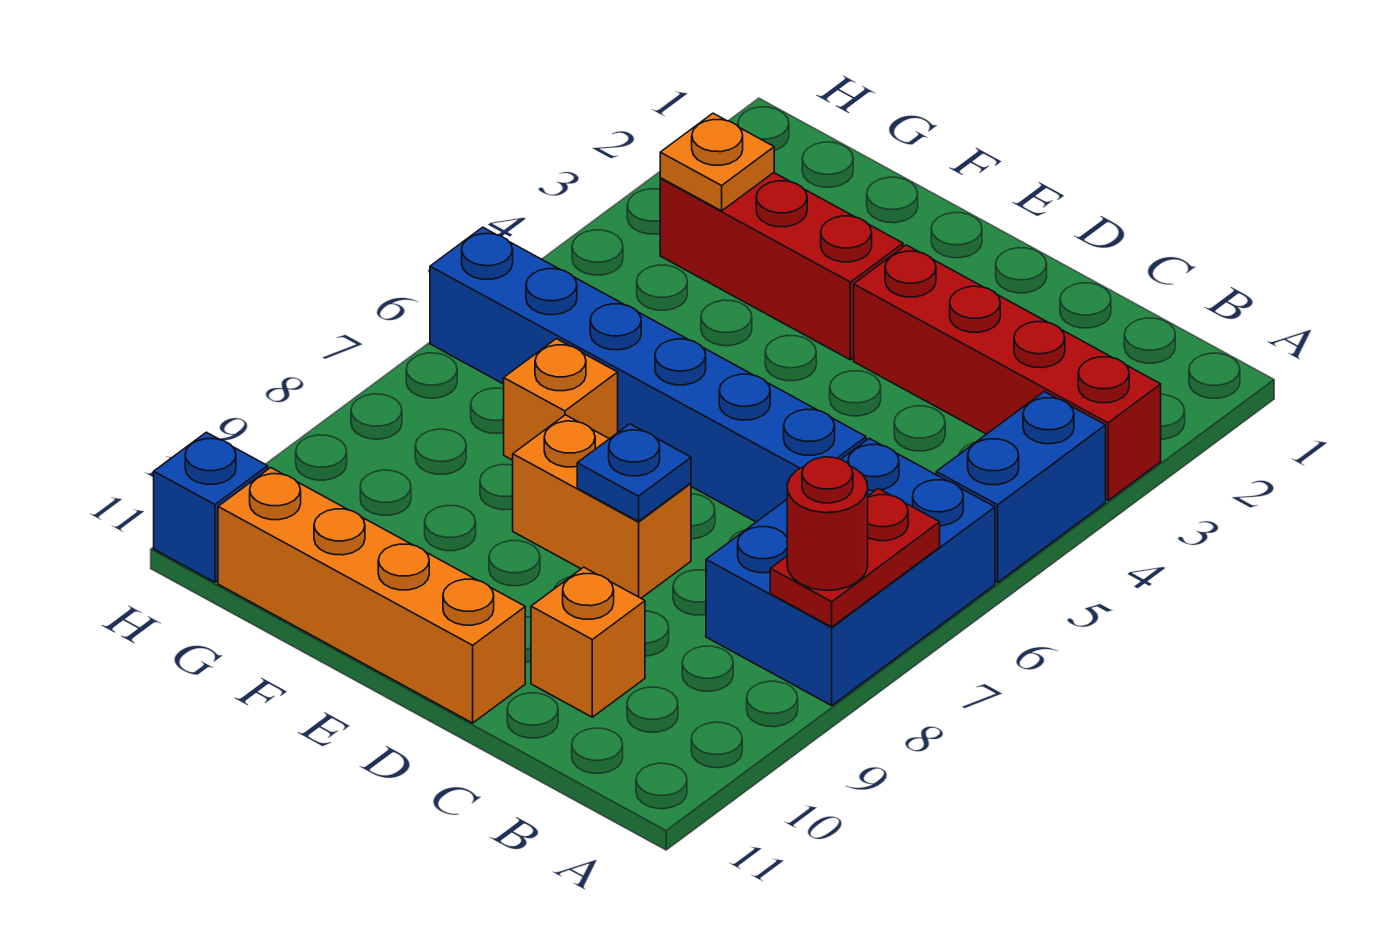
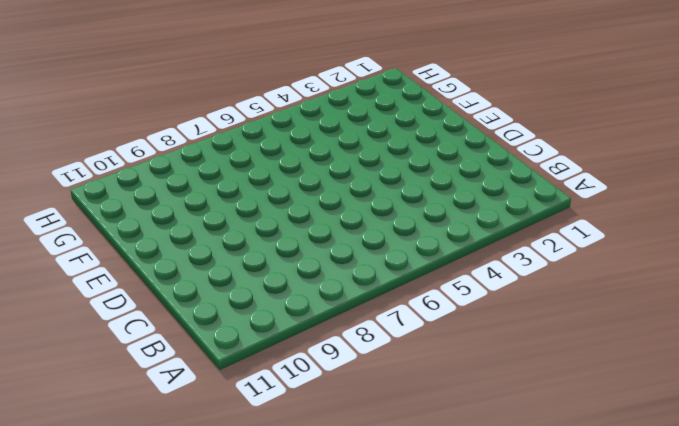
none -> red brick A3:D3 level 1
none -> blue brick A4:A5 level 1
none -> blue brick A6:B8 level 1

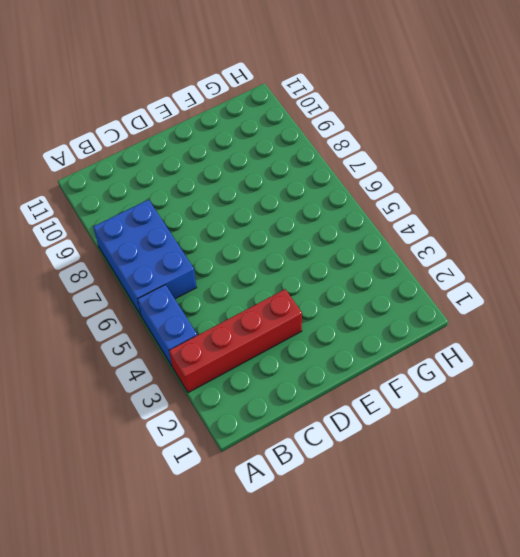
none -> blue brick C6:H6 level 1
none -> orange brick C10 level 1
none -> orange brick D8:E8 level 1

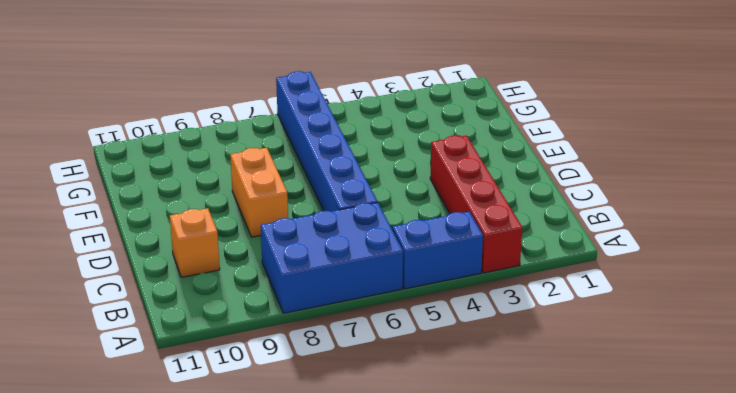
none -> orange brick D11:G11 level 1
none -> red brick E3:G3 level 1
none -> orange brick F7 level 1

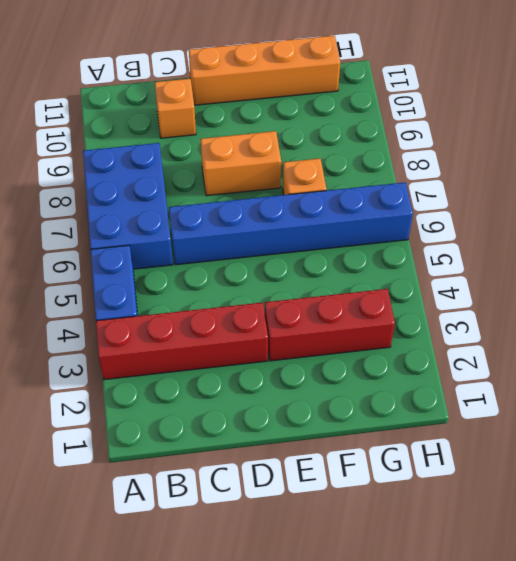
none -> blue brick H11 level 1
none -> red plate A7:A8 level 2
none -> blue plate D8 level 2

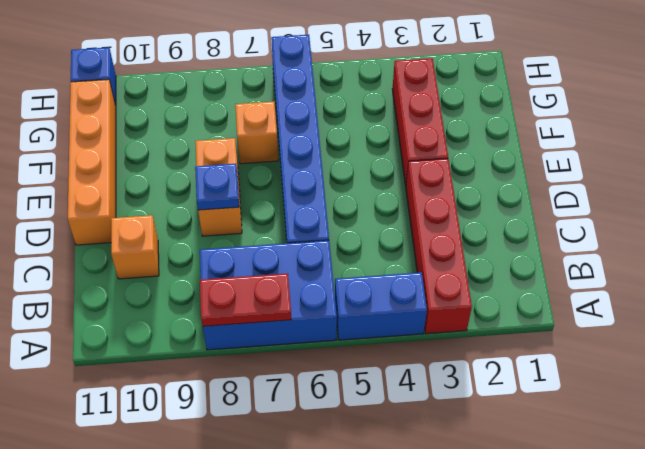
none -> orange plate G3 level 2
none -> red round brick A8 level 3

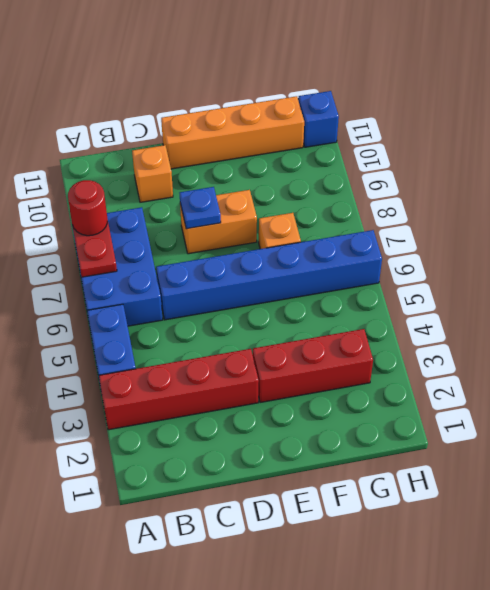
none -> orange plate G3 level 2

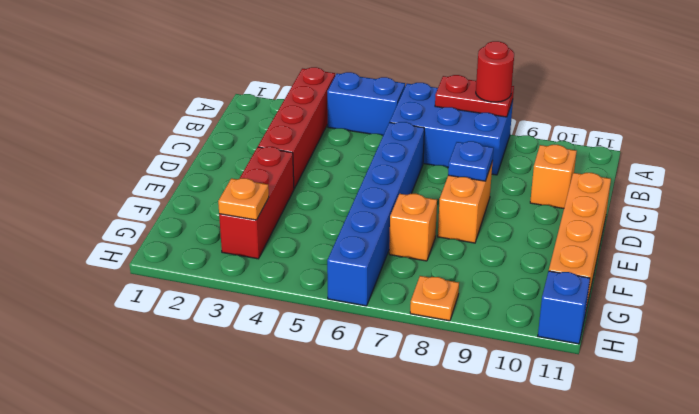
orange plate H8 level 1 -> none

